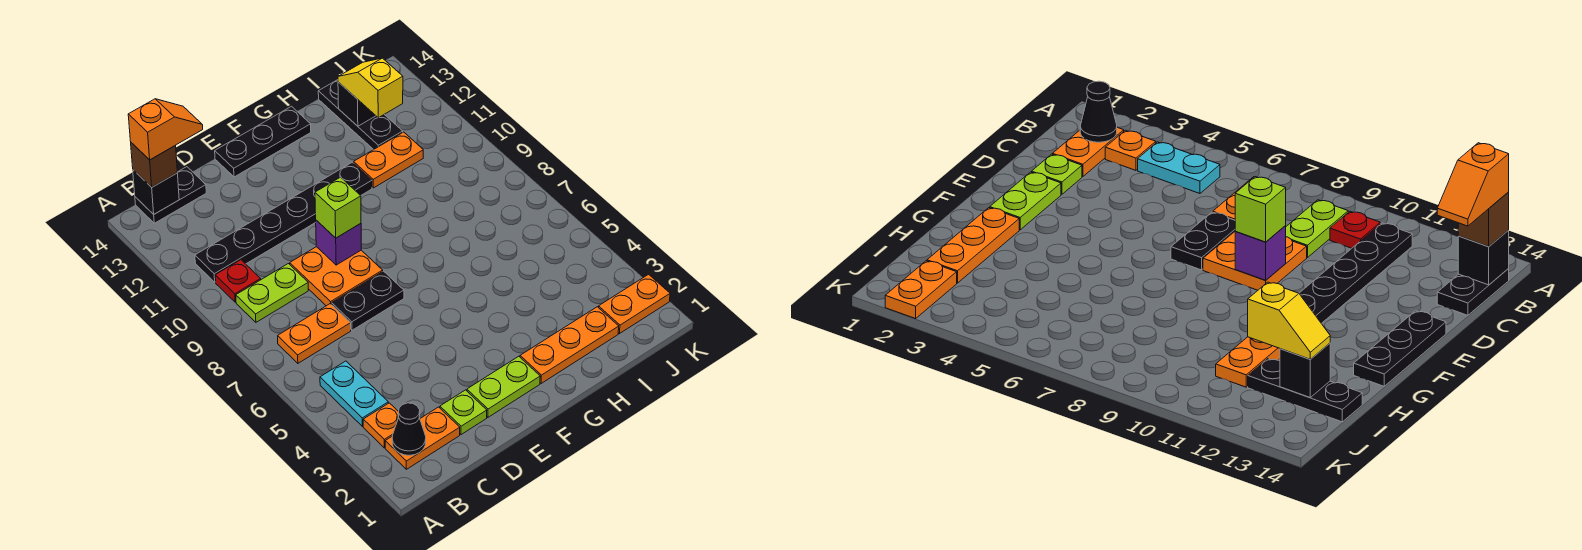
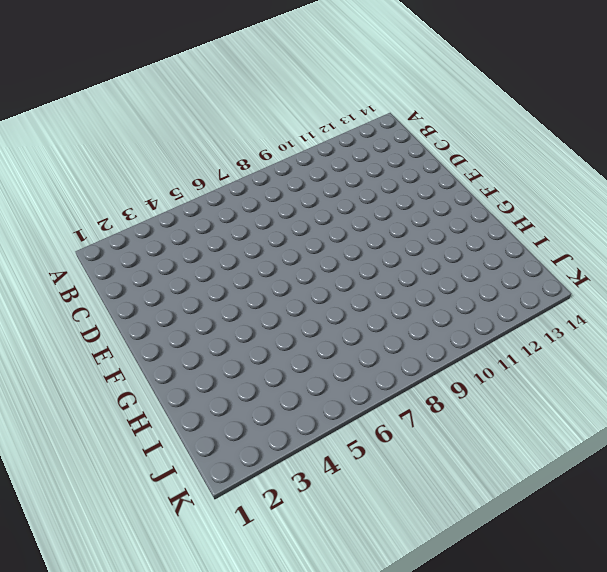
none -> orange plate B2:C2 level 1
none -> orange plate B3 level 1
none -> cyan plate B4:B5 level 1

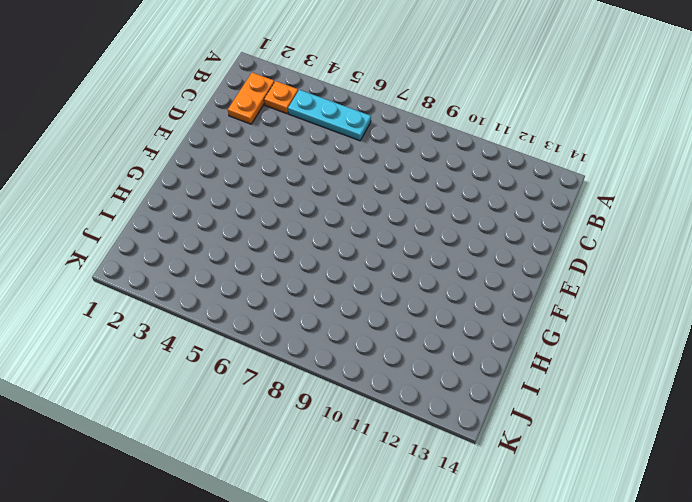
cyan plate B4:B6 level 1 -> cyan plate B4:B5 level 1
none -> orange plate B7:C7 level 1
none -> lime plate B9:C9 level 1
none -> red plate B10 level 1

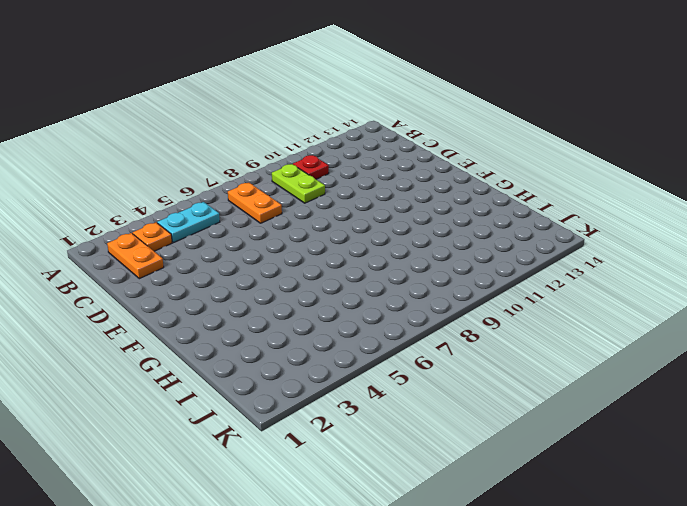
none -> black plate B11:G11 level 1
none -> black plate B14:C14 level 1
none -> lime plate D2 level 1

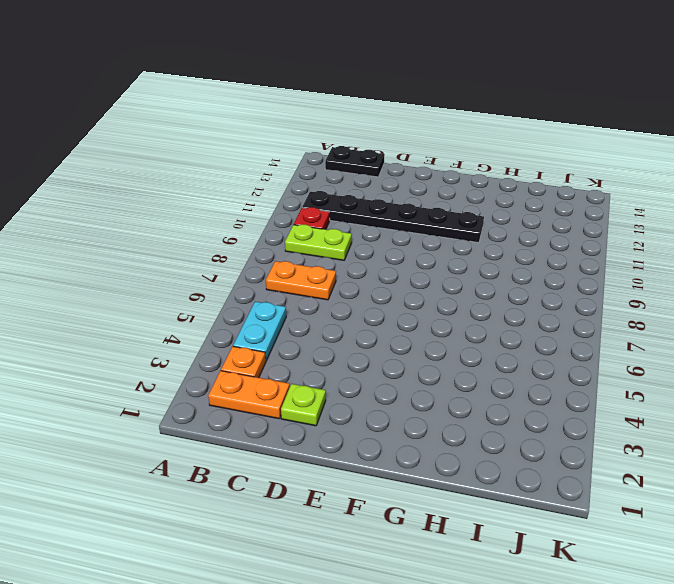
none -> black plate D7:E7 level 1
none -> orange plate D8:E9 level 1
none -> lime plate E2:F2 level 1

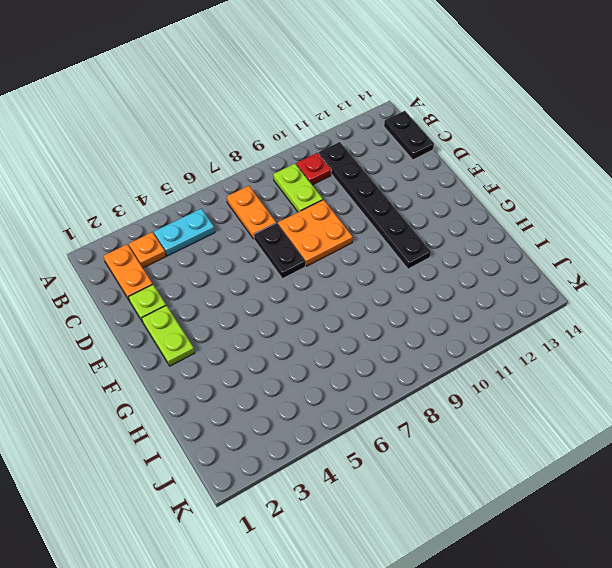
none -> black plate E14:G14 level 1
none -> orange plate G2:I2 level 1
none -> orange plate H11:I11 level 1

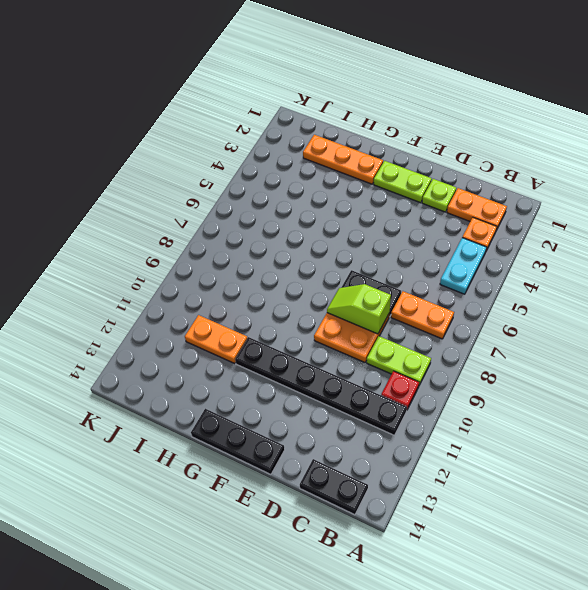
lime slope D8:E8 level 2 top D -> none
none -> black plate I12:I14 level 1
none -> orange plate J2:K2 level 1
none -> black cone B2 level 2

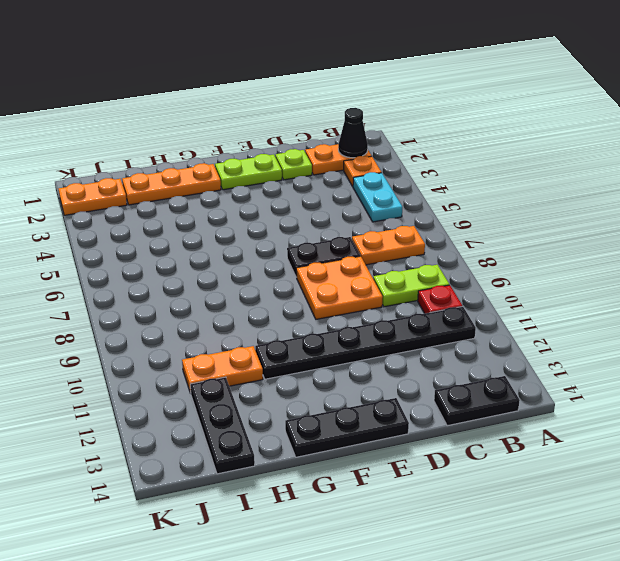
none -> black brick B14 level 2
none -> purple brick E9 level 2
none -> black brick I13 level 2

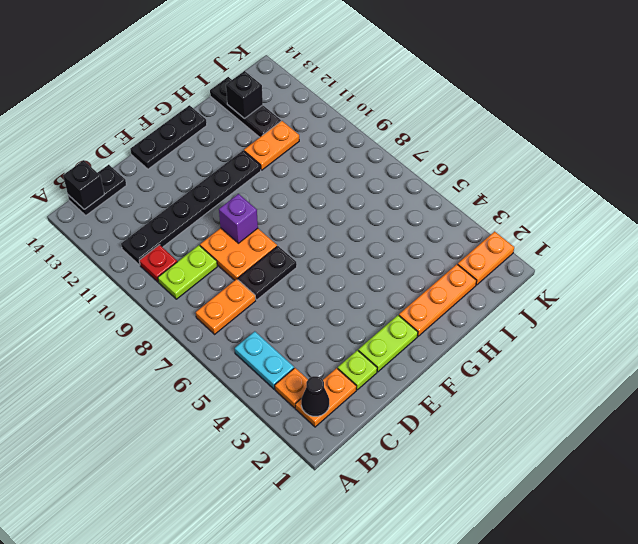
none -> brown brick B14 level 3
none -> lime brick E9 level 3
none -> yellow slope I12:I13 level 3 top 12

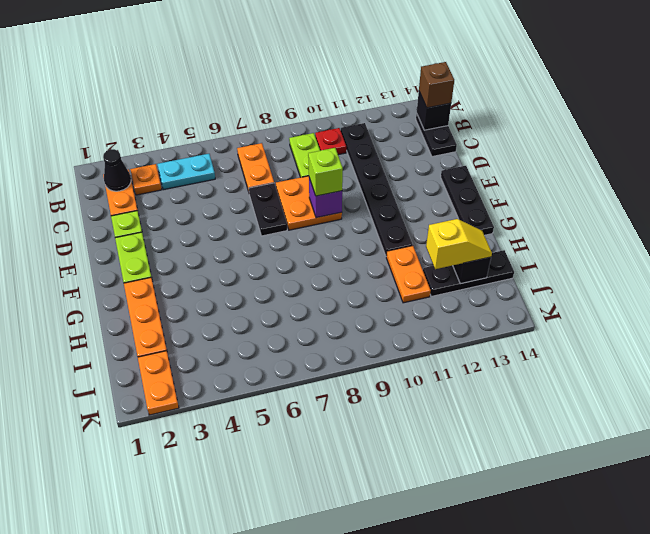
none -> orange slope B14:C14 level 4 top B

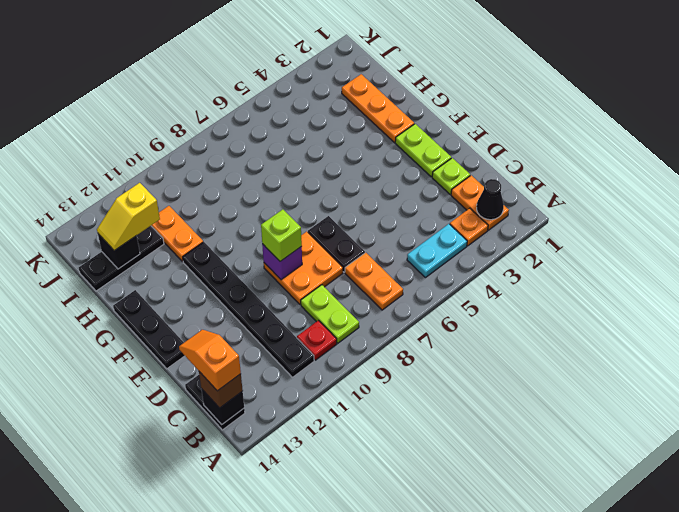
none -> orange plate J2:K2 level 1

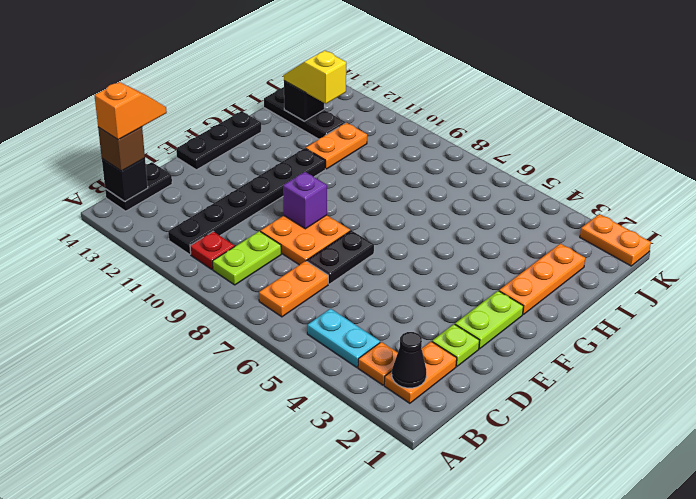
orange plate K1:K2 level 1 -> orange plate J2:K2 level 1
none -> lime brick E9 level 3

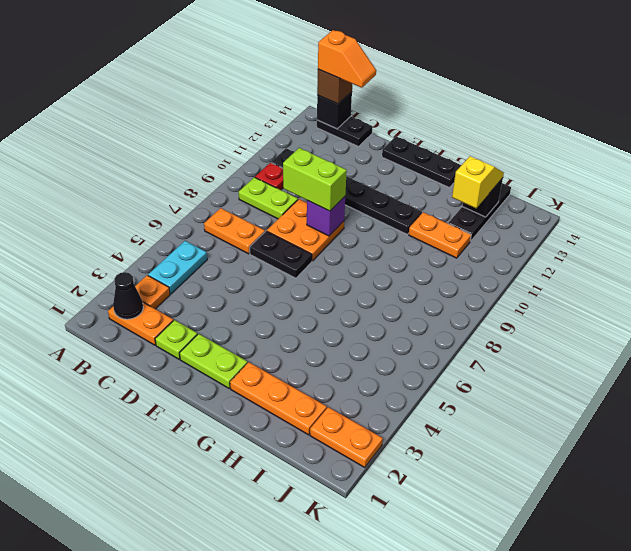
lime brick D9:E9 level 3 -> lime brick E9 level 3

